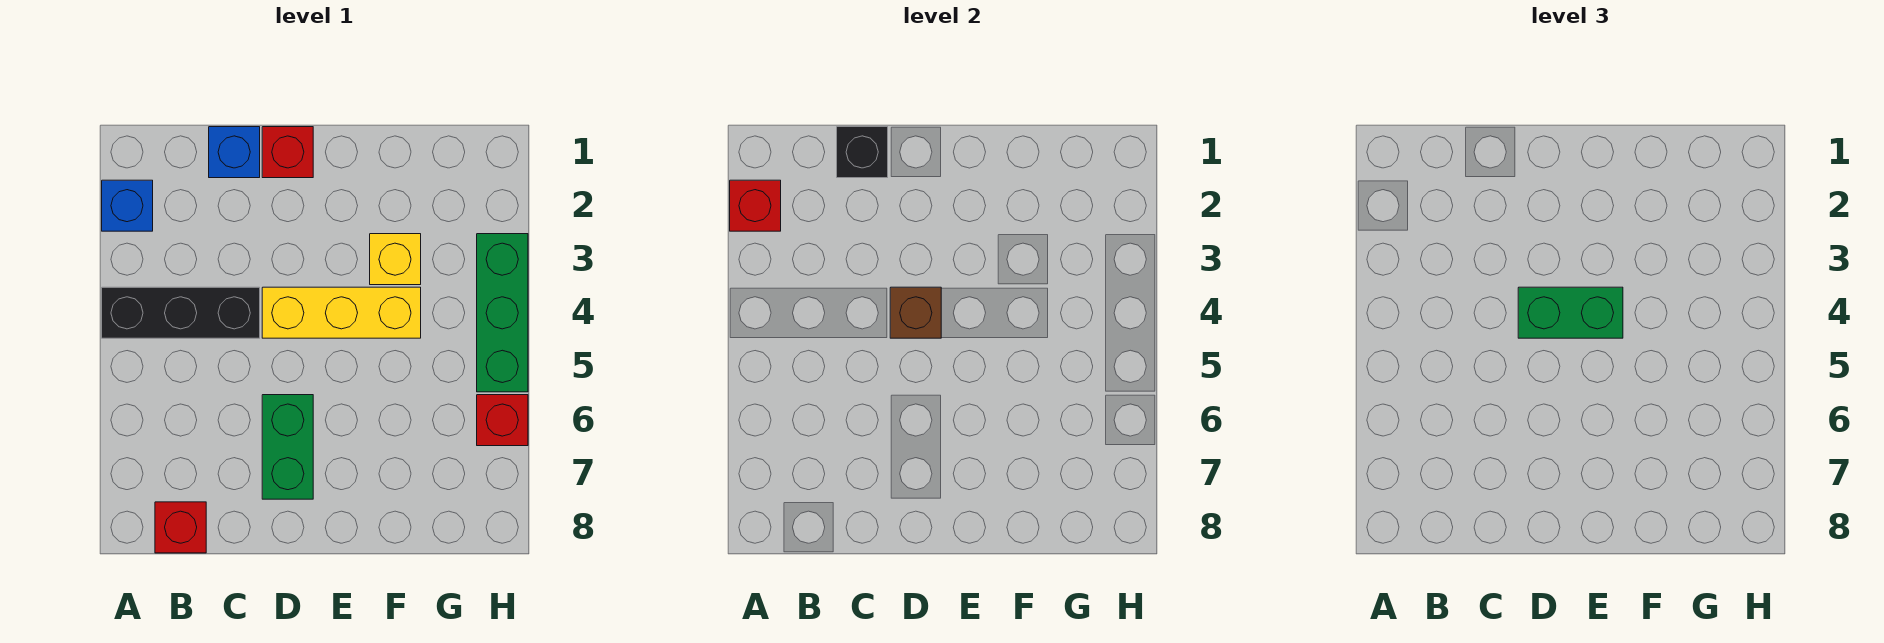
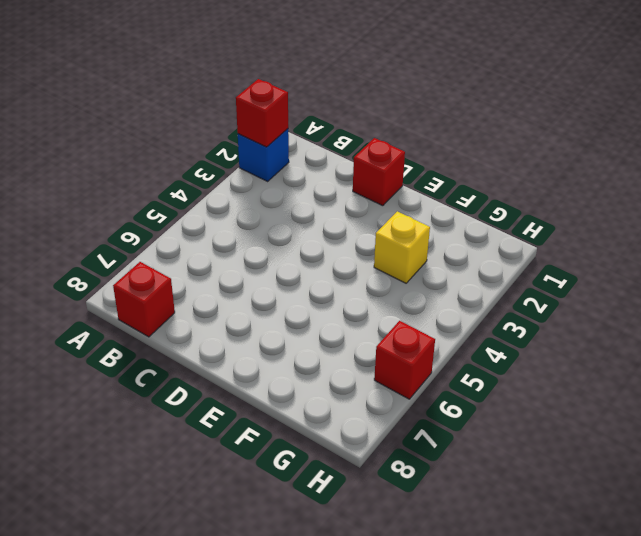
none -> black brick A4:C4 level 1
none -> blue brick C1 level 1
none -> yellow brick D4:F4 level 1

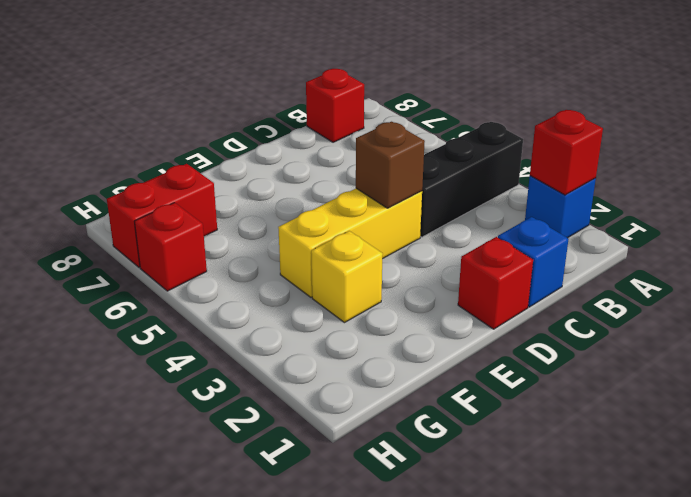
red brick G7:H7 level 1 -> none
none -> green brick D6:D7 level 1
none -> green brick H3:H5 level 1
none -> black brick C1 level 2

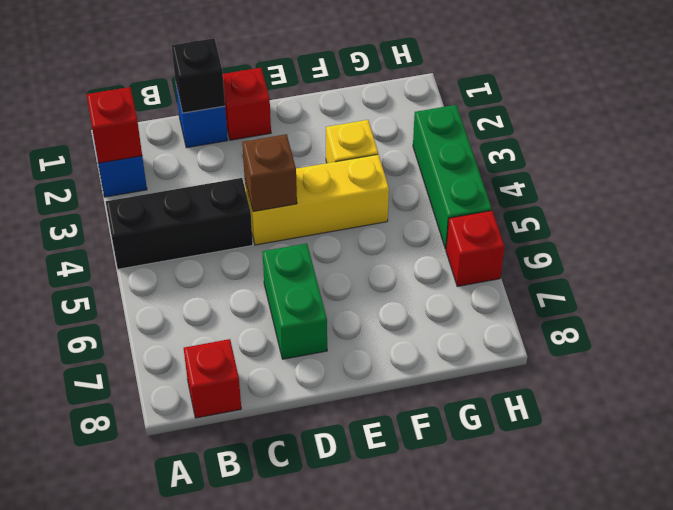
none -> green brick D4:E4 level 3

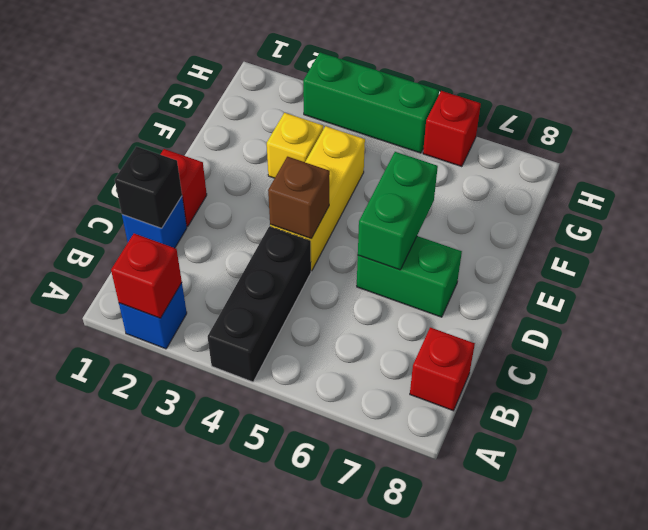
green brick D6:E6 level 2 -> green brick D4:E4 level 3

